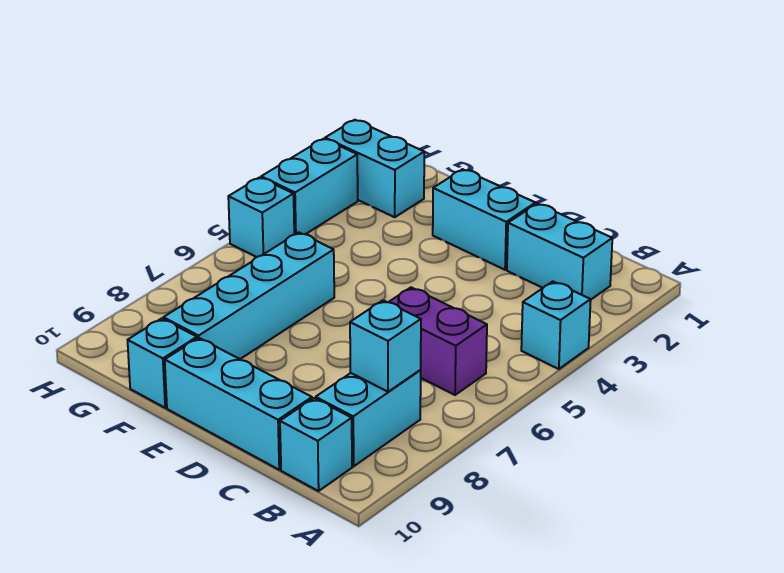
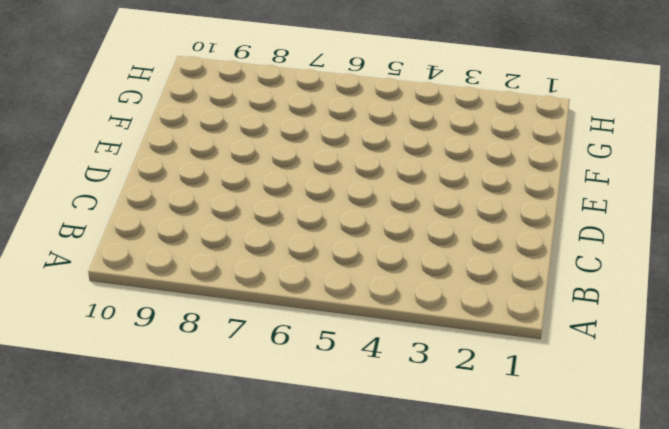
none -> cyan brick A4 level 1
none -> cyan brick B2:C2 level 1
none -> purple brick B6:C6 level 1

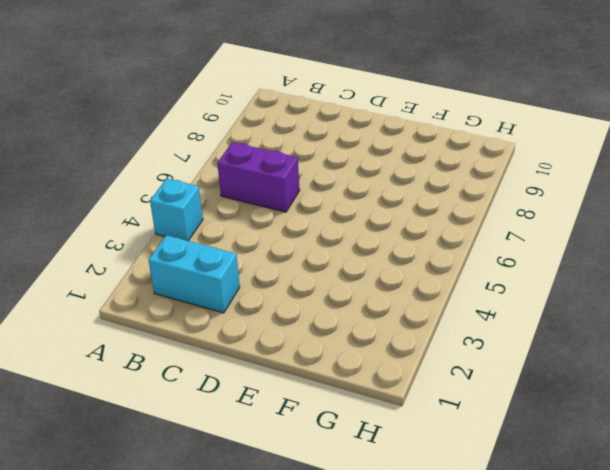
none -> cyan brick B8:B9 level 1
none -> cyan brick B10 level 1
none -> cyan brick C10:E10 level 1

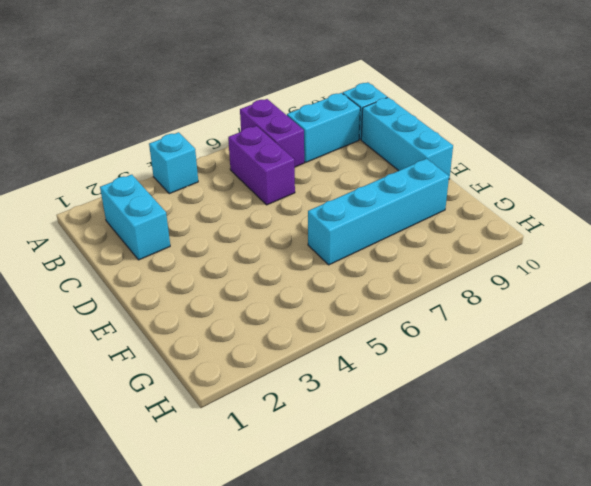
purple brick A7:B7 level 1 -> none
none -> cyan brick D2:E2 level 1
none -> cyan brick F10 level 1
none -> cyan brick G2:H2 level 1

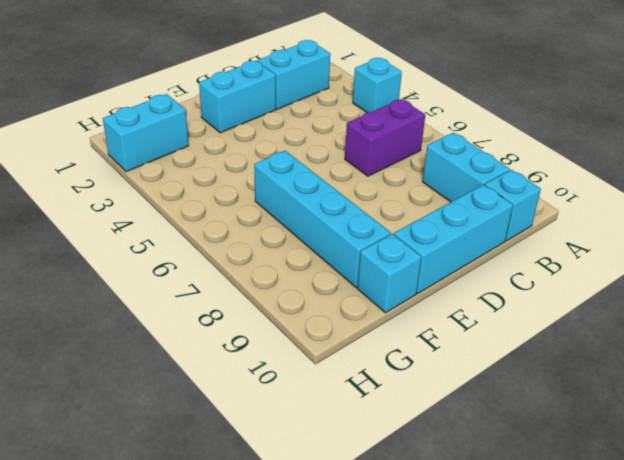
none -> cyan brick H3:H4 level 1
none -> cyan brick H5 level 1
none -> cyan brick B8 level 2

